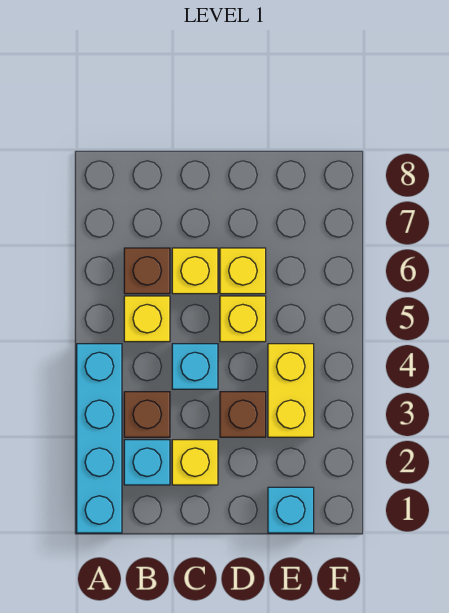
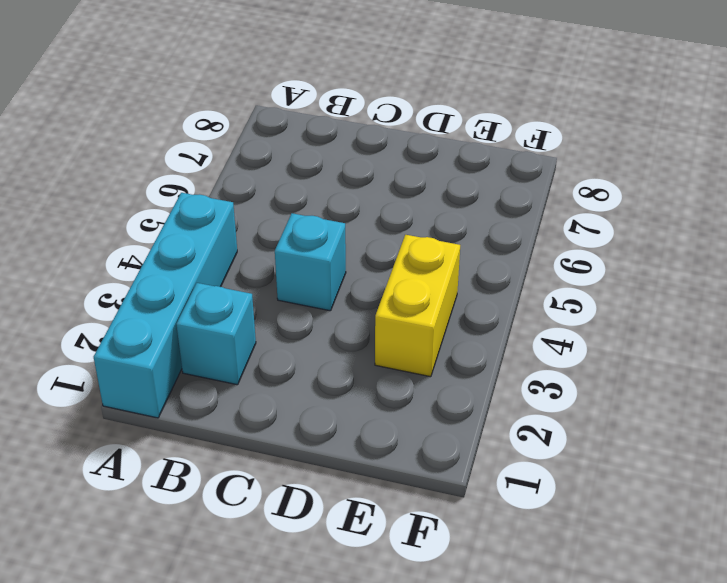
none -> brown brick B3 level 1
none -> yellow brick B5 level 1
none -> brown brick B6 level 1

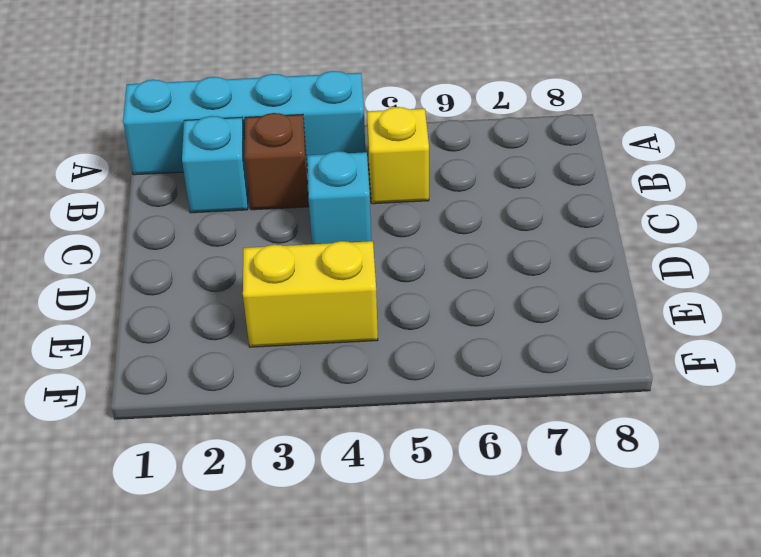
none -> brown brick B6 level 1
none -> yellow brick C2 level 1
none -> yellow brick C6 level 1

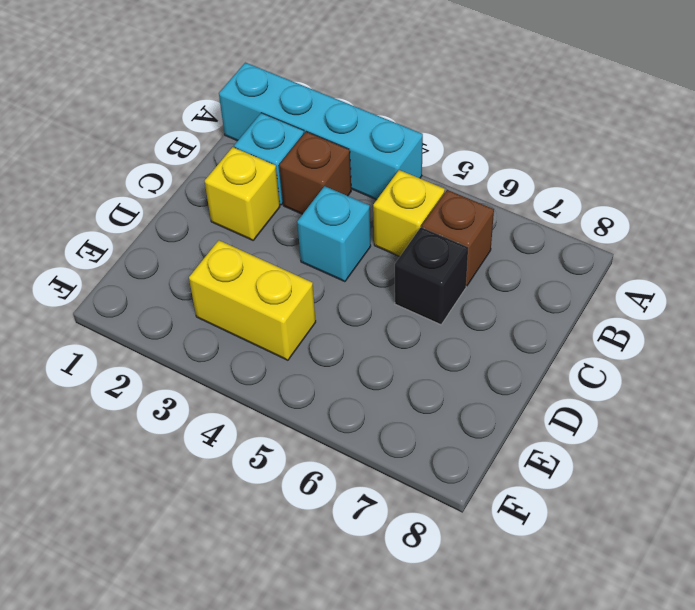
black brick C6 level 1 -> yellow brick C6 level 1
none -> brown brick D3 level 1
none -> yellow brick D5 level 1
none -> yellow brick D6 level 1

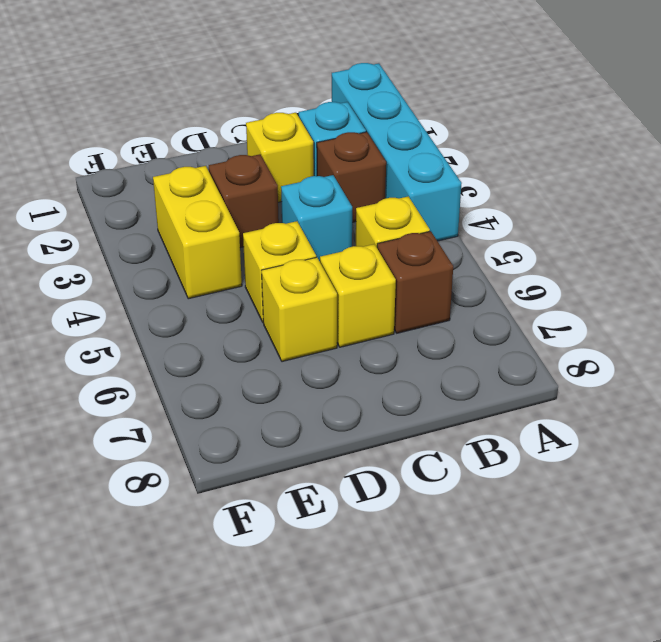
none -> cyan brick E1 level 1

